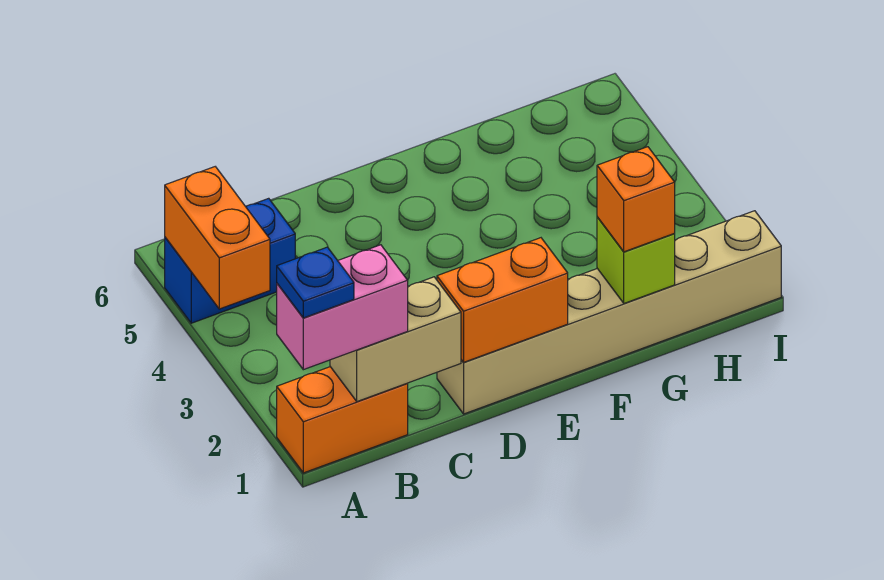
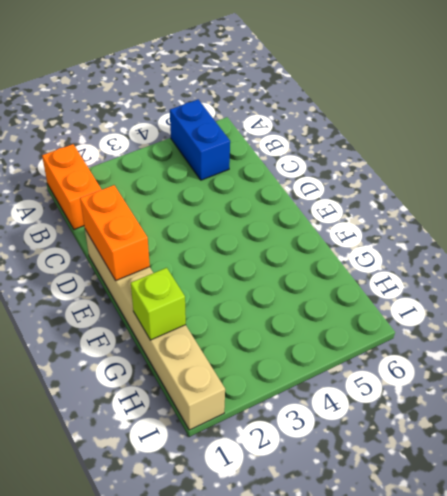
none -> orange brick A4:A5 level 2
none -> tan brick B1:C1 level 2

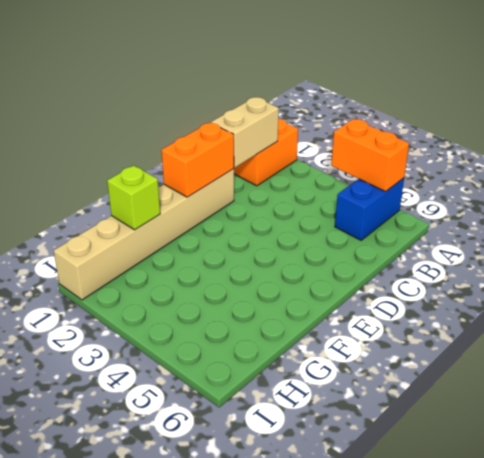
none -> pink brick A1:B1 level 3
none -> orange brick G1 level 3

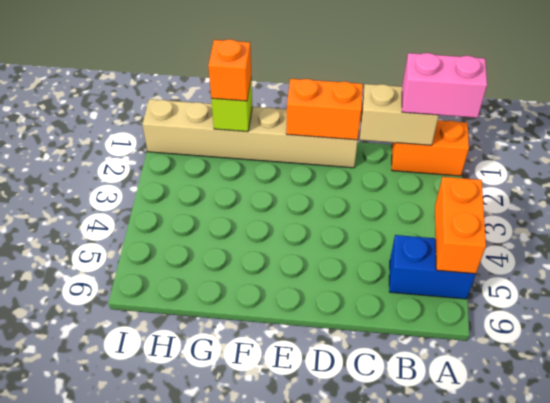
none -> blue plate A1 level 4

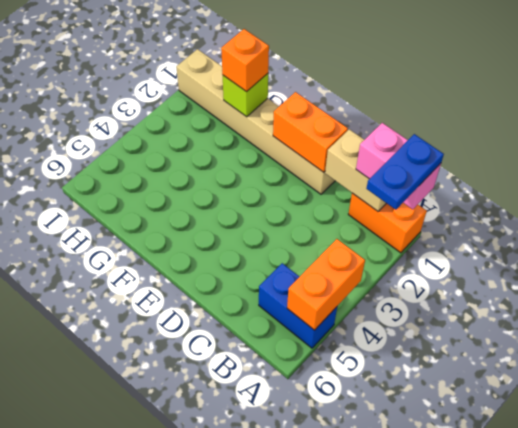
blue plate A1:A2 level 4 -> blue plate A1 level 4

